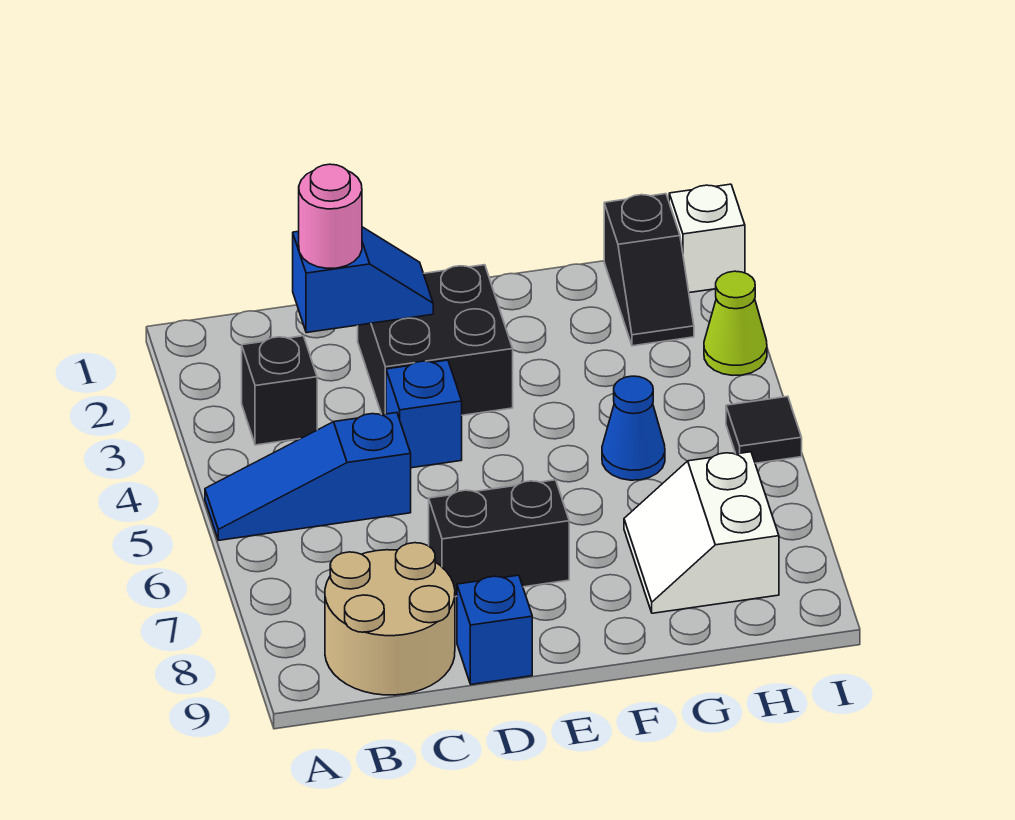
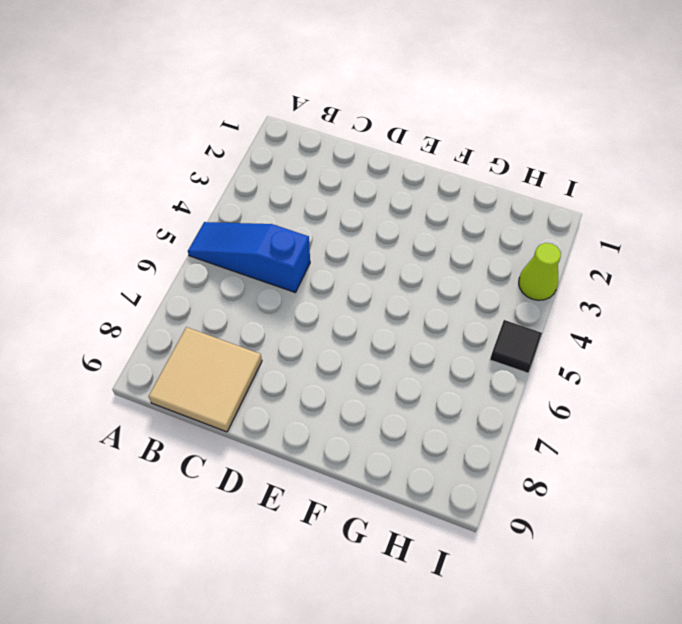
tan tile B8:C9 level 1 -> tan round brick B8:C9 level 1
none -> black brick B3 level 1
none -> black brick D2:E3 level 1
none -> blue brick D4 level 1

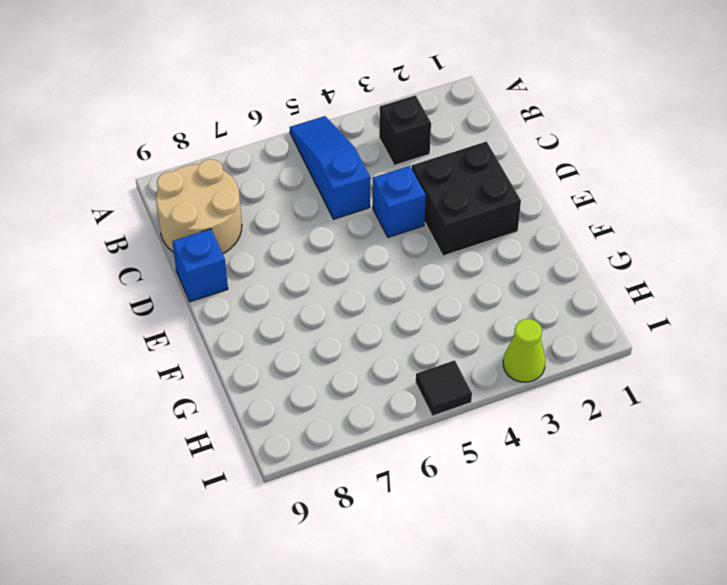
none -> black brick D7:E7 level 1
none -> blue cone G5 level 1
none -> white slope G7:H8 level 1 top H

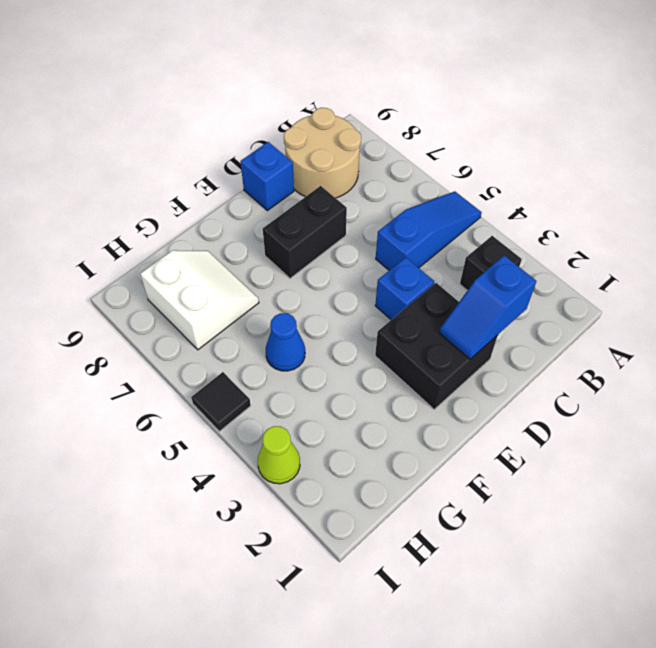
none -> black slope H1:H2 level 1 top 1
none -> white brick I1 level 1
none -> pink round brick C2 level 3

